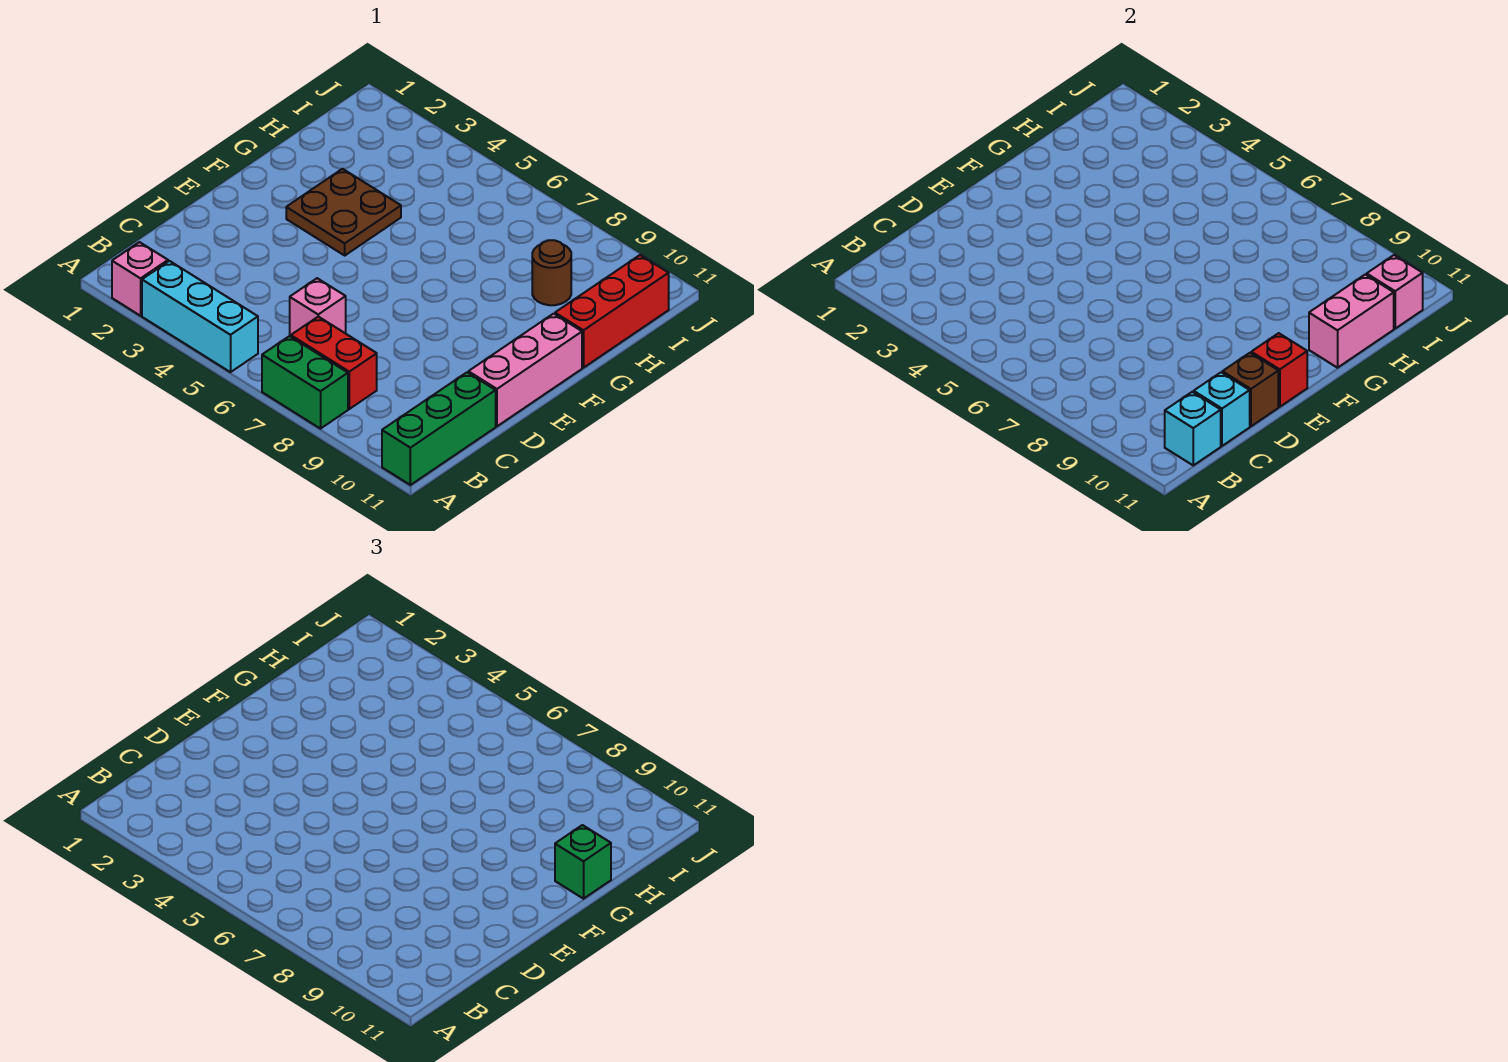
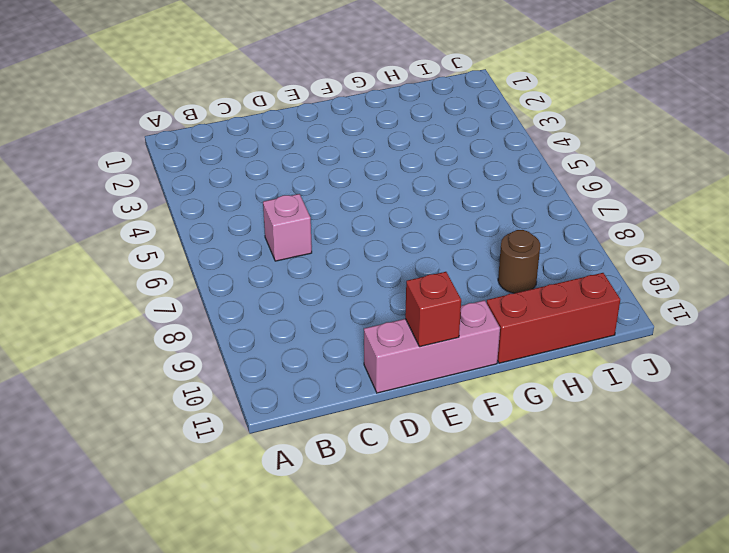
none -> pink brick A2 level 1
none -> cyan brick A3:A5 level 1
none -> green brick A7:A8 level 1

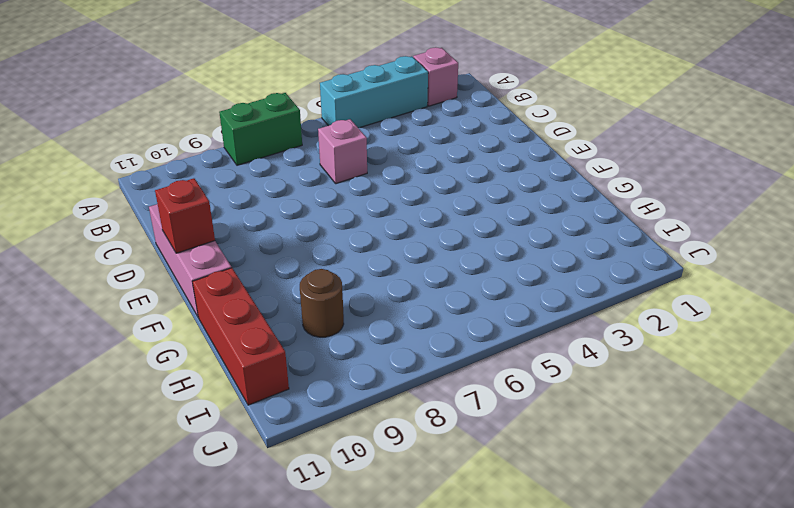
none -> green brick A11:C11 level 1
none -> red brick B7:B8 level 1
none -> brown plate F3:G4 level 1

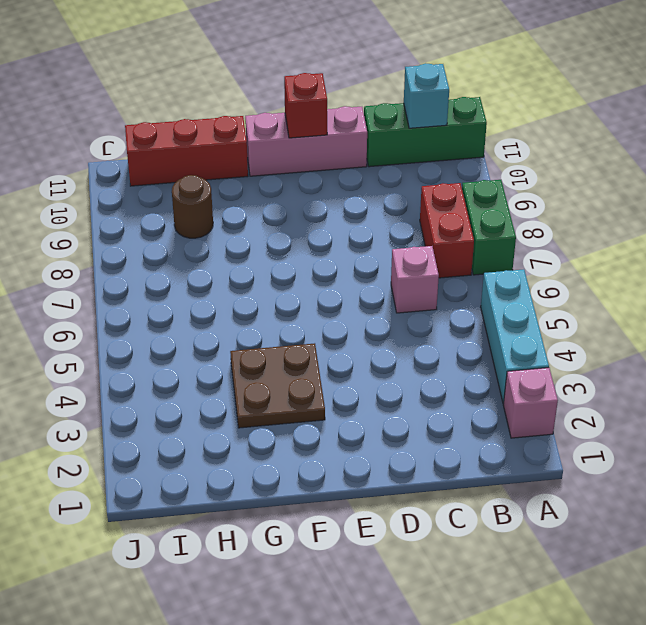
none -> cyan brick C11 level 2
none -> brown brick D11 level 2
none -> pink brick G11:H11 level 2

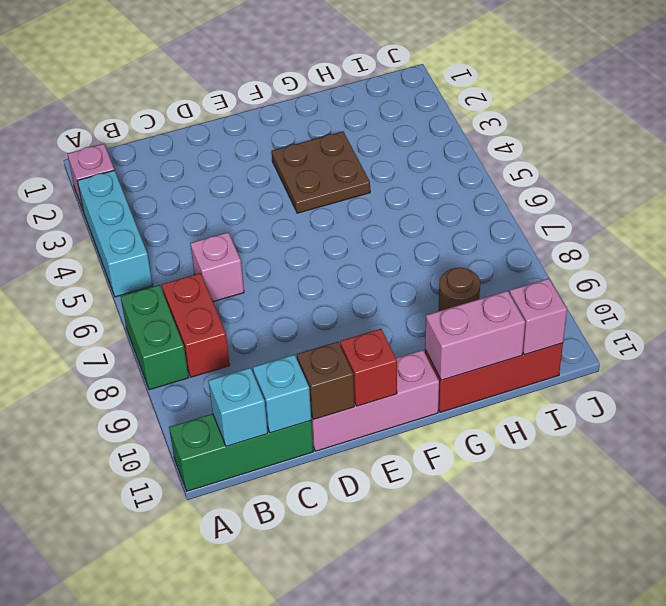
none -> green brick G11 level 3

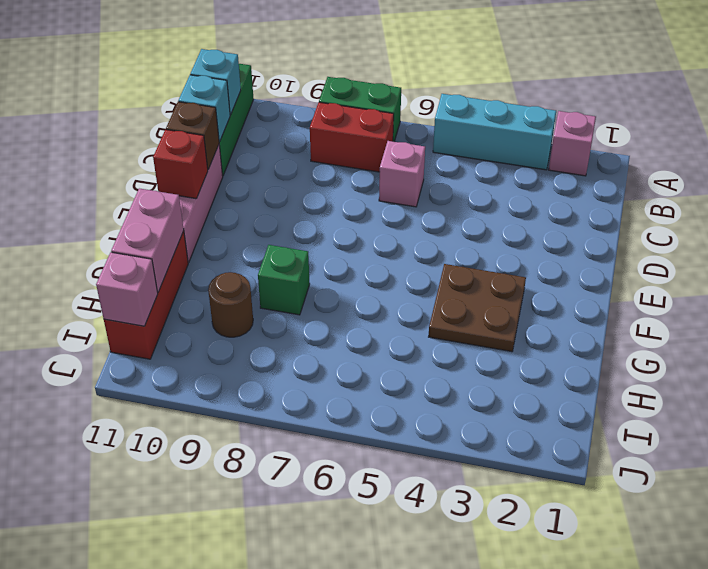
green brick G8 level 1 -> green brick G11 level 3

